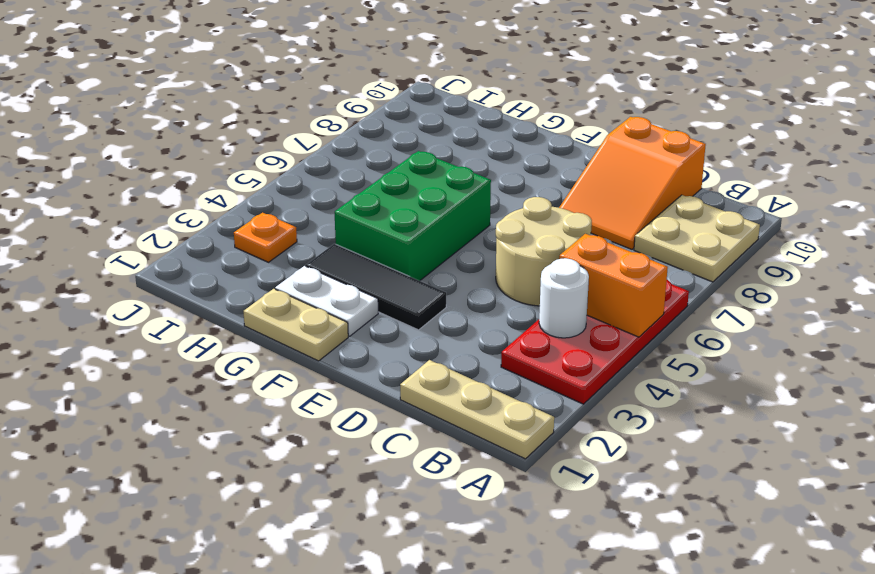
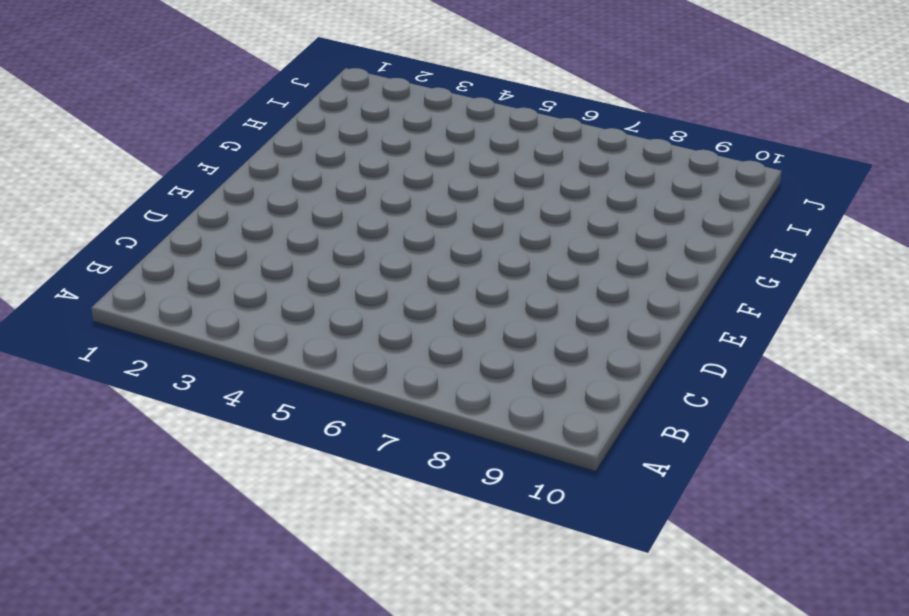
none -> tan plate A1:C1 level 1
none -> red plate A3:B6 level 1
none -> tan plate A8:B9 level 1

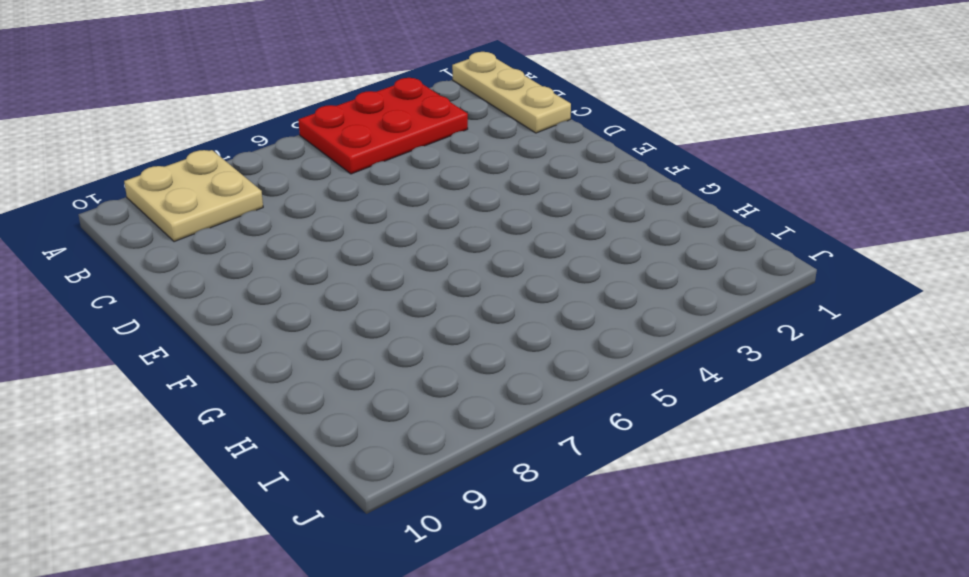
red plate A3:B5 level 1 -> red plate A3:B6 level 1
none -> tan round brick C5:D6 level 1
none -> orange slope C8:D10 level 1 top 10
none -> black tile E3:G3 level 1

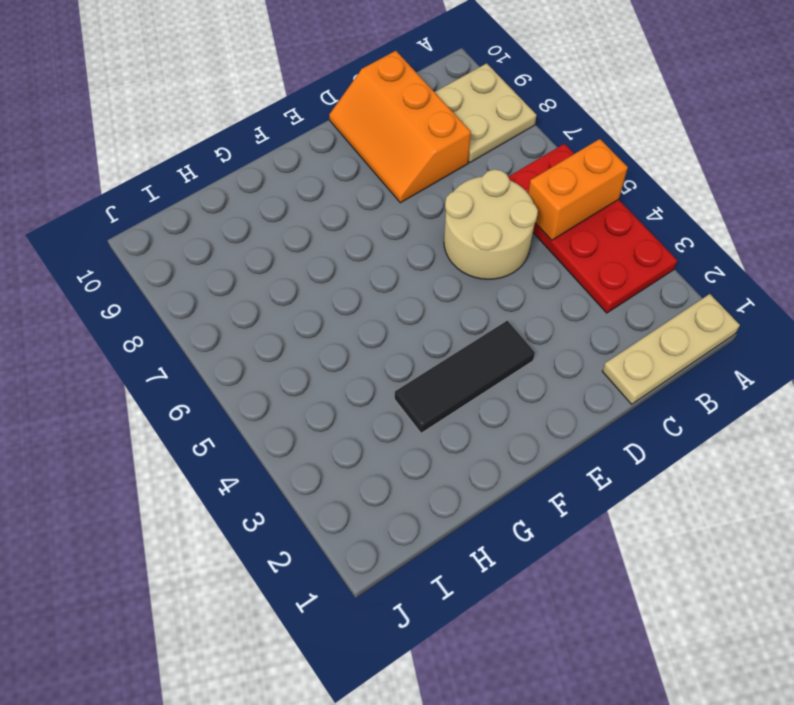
orange slope C8:D10 level 1 top C -> orange slope C8:D10 level 1 top 10
none -> tan plate F1:G1 level 1
none -> white plate F2:G2 level 1
none -> green brick F4:G6 level 1

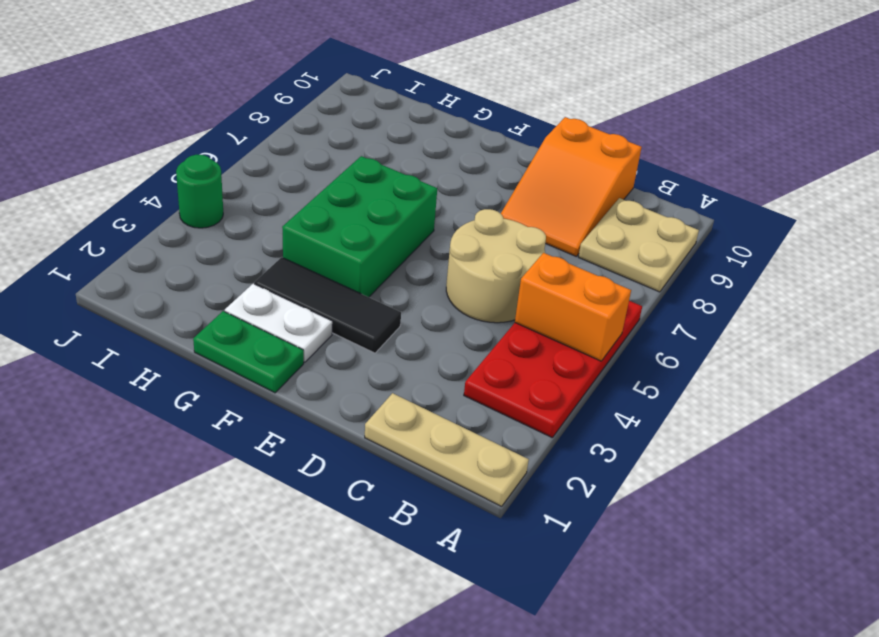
green plate F1:G1 level 1 -> tan plate F1:G1 level 1
green round brick J4 level 1 -> none
none -> orange plate I3 level 1
none -> white round brick B4 level 2

